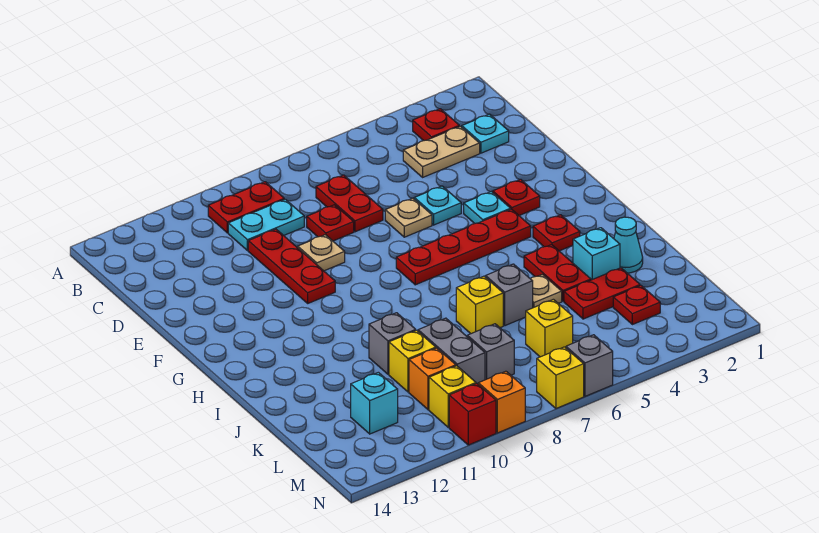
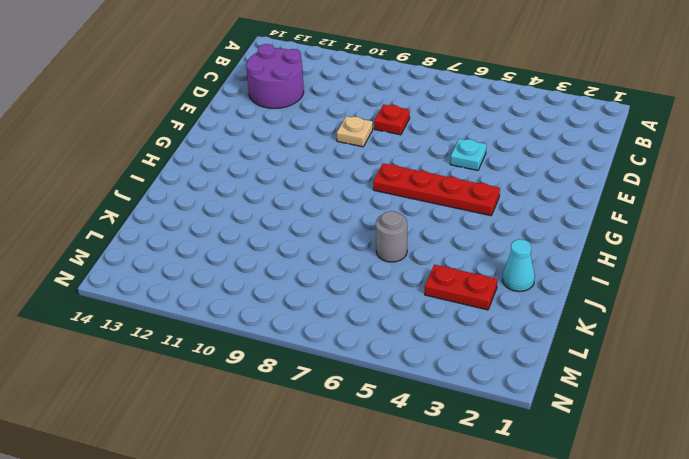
purple round brick C12:D13 level 1 -> none
grey round brick J6 level 1 -> grey brick J6 level 1
none -> red plate B3 level 1
none -> red plate B9:B10 level 1
none -> cyan plate C2 level 1
none -> tan plate C3:C4 level 1

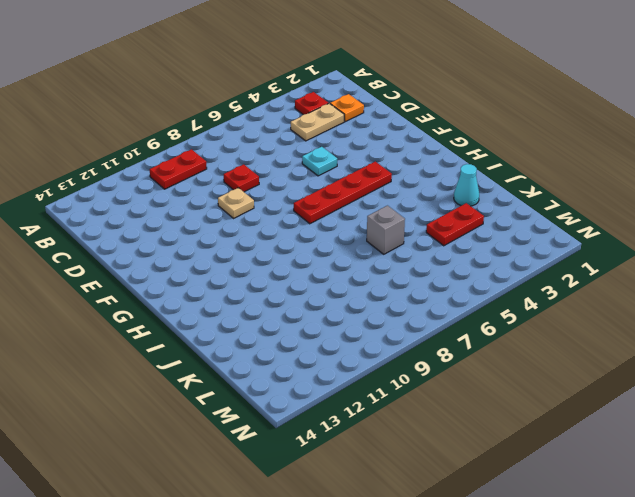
orange plate C2 level 1 -> cyan plate C2 level 1
none -> red plate C7:D7 level 1
none -> cyan plate C9:C10 level 1
none -> red plate D10:F10 level 1
none -> tan plate E6 level 1

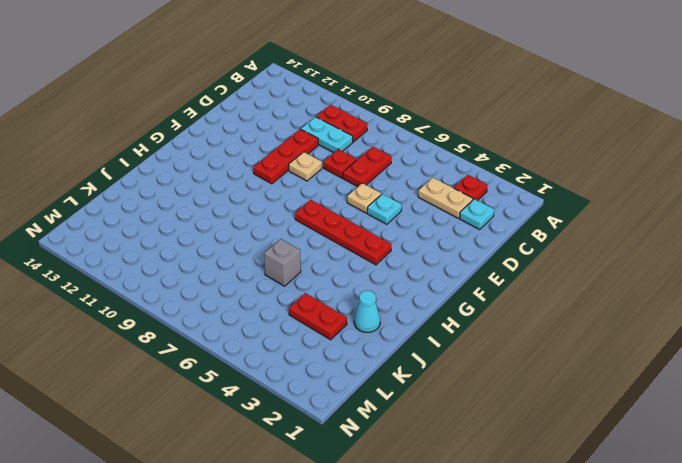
none -> red plate F3 level 1
none -> cyan plate F4 level 1
none -> red plate H3 level 1
none -> red plate I4:J4 level 1

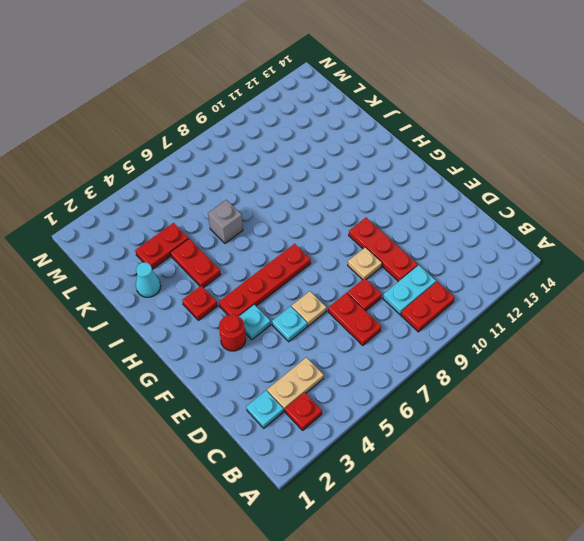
red round brick F3 level 1 -> red plate F3 level 1
none -> cyan brick J3 level 1
none -> tan plate J5 level 1
none -> yellow brick J7 level 1
none -> grey brick J10 level 1

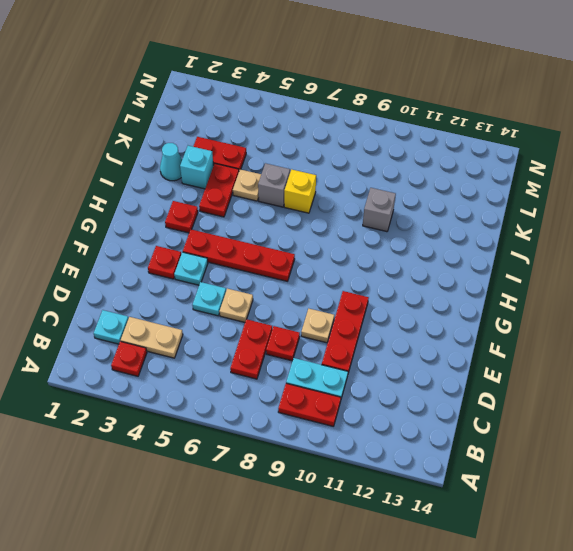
none -> grey brick K9:L9 level 1
none -> yellow brick K10 level 1
none -> red plate L3 level 1
none -> yellow brick L6 level 1

